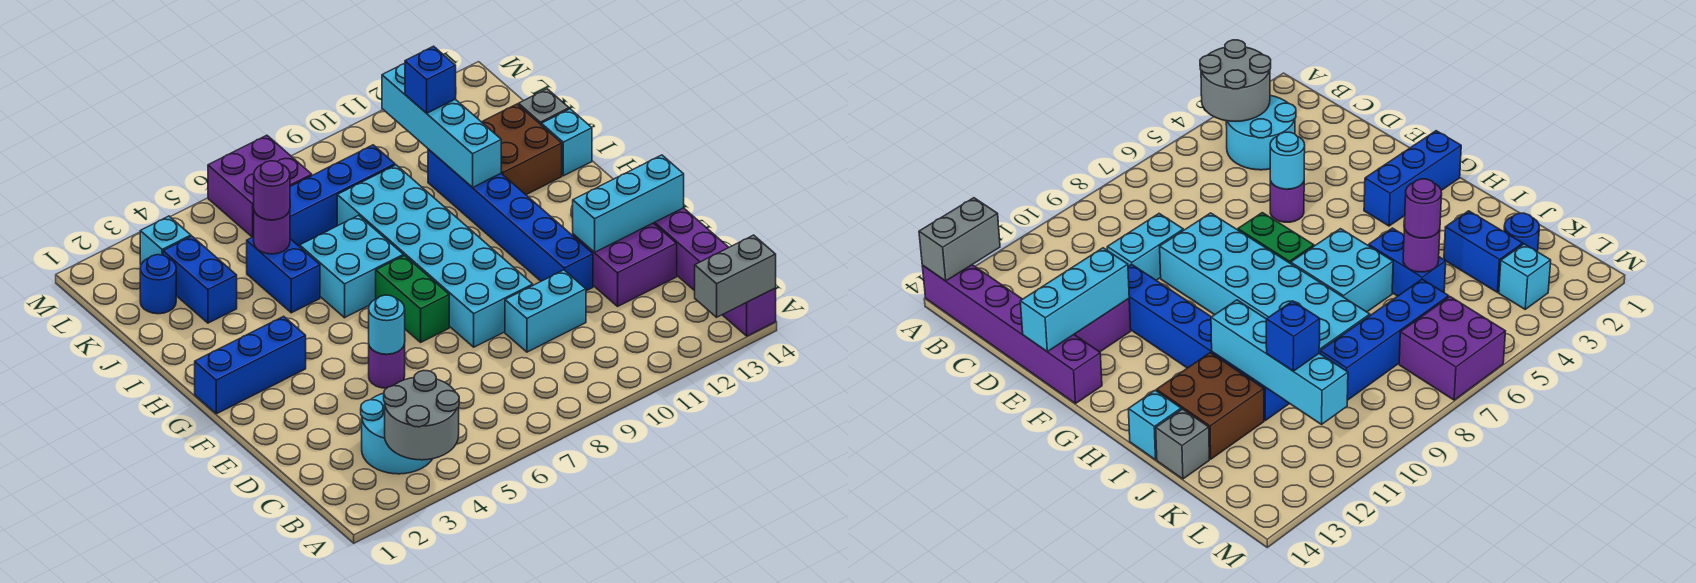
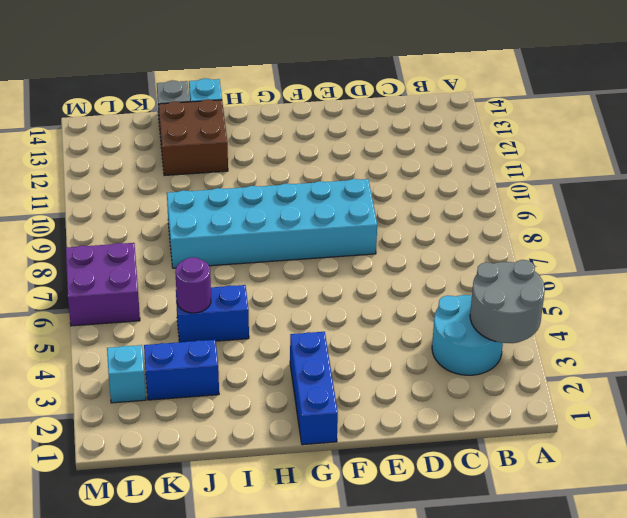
none -> purple brick A14:F14 level 1
none -> cyan brick D9:D10 level 1
none -> purple brick D12:E13 level 1

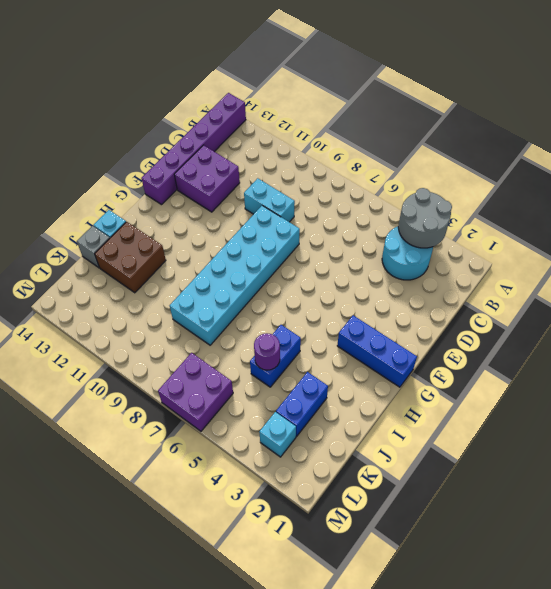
none -> purple round brick E5 level 1
none -> blue brick E11:J11 level 1
none -> green brick F7:G7 level 1

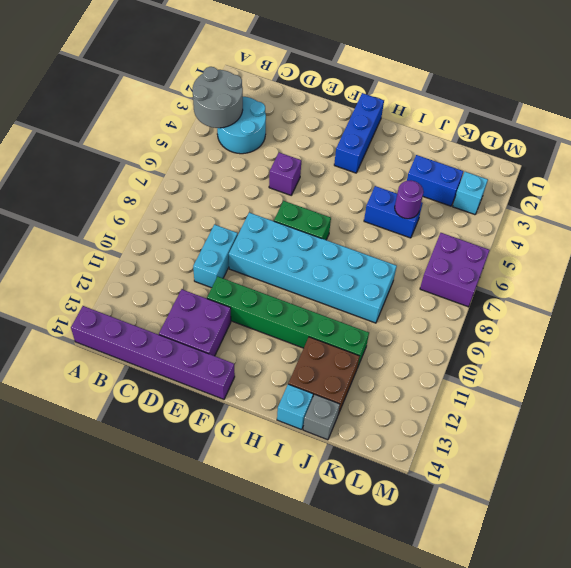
purple brick E5 level 1 -> purple round brick E5 level 1
green brick E11:J11 level 1 -> blue brick E11:J11 level 1
none -> cyan brick H6:I7 level 1
none -> blue round brick K2 level 1
none -> blue brick K6:K9 level 1

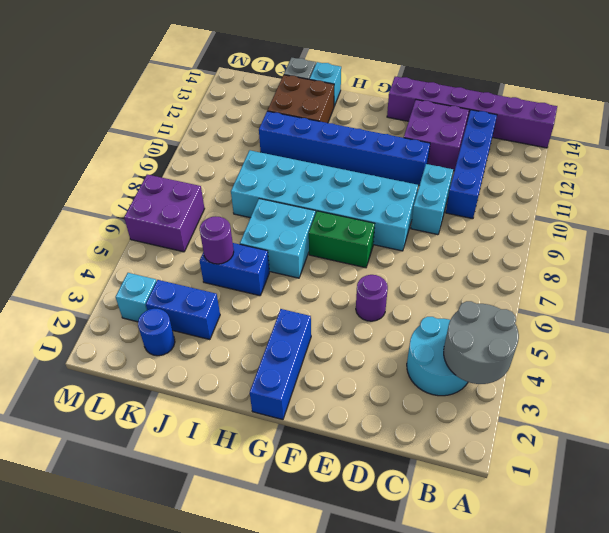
blue brick C10:C13 level 1 -> blue brick K6:K9 level 1
none -> grey brick A13:A14 level 2
none -> cyan round brick E5 level 2
none -> cyan brick E12:E14 level 2

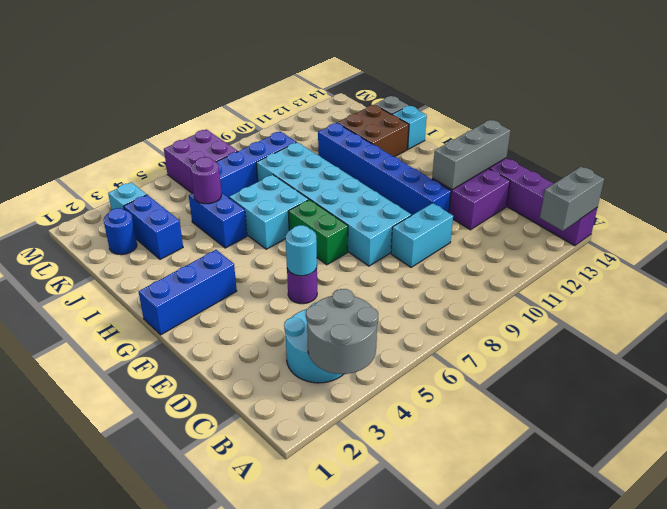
grey brick E12:E14 level 2 -> cyan brick E12:E14 level 2
none -> cyan brick I11:L11 level 2
none -> purple round brick J5 level 3
none -> blue brick K11 level 3

